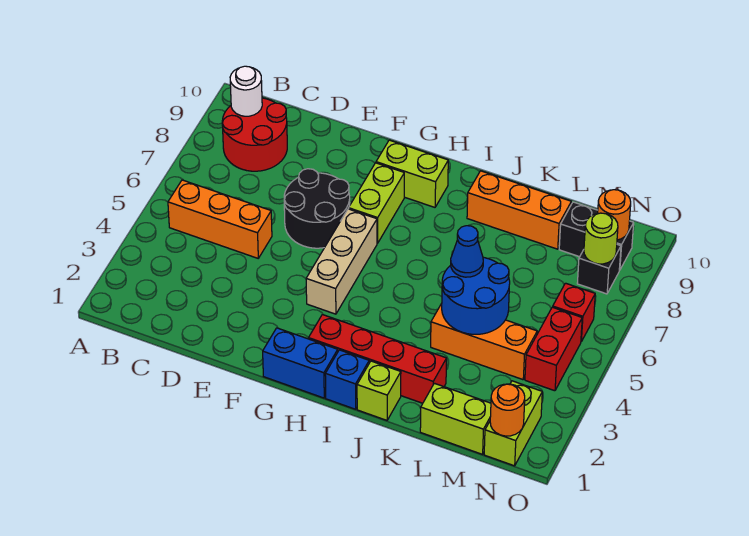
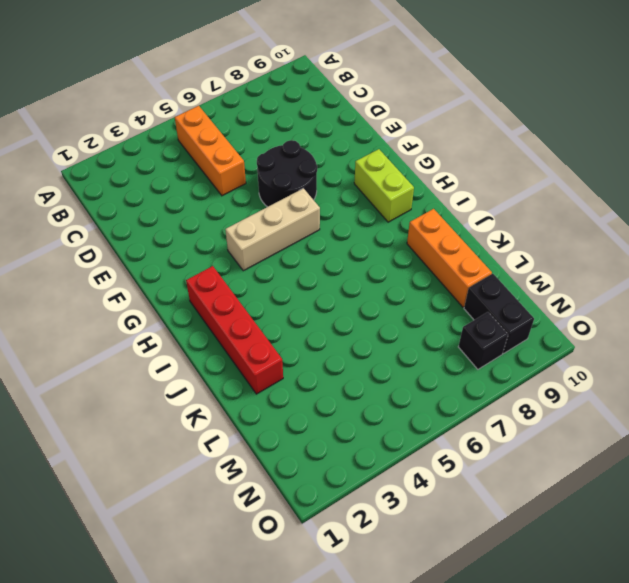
none -> red round brick B8:C9 level 1
none -> blue brick G1:H1 level 1
none -> lime brick G7:G8 level 1

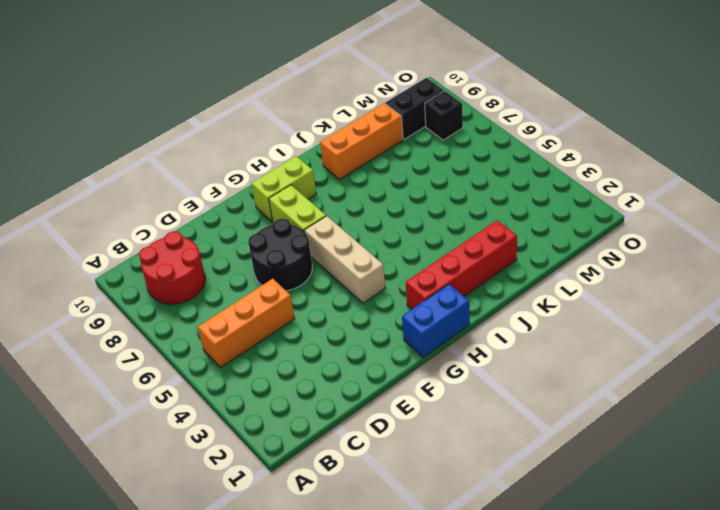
none -> blue brick I1 level 1
none -> lime brick J1 level 1
none -> orange brick K4:M4 level 1

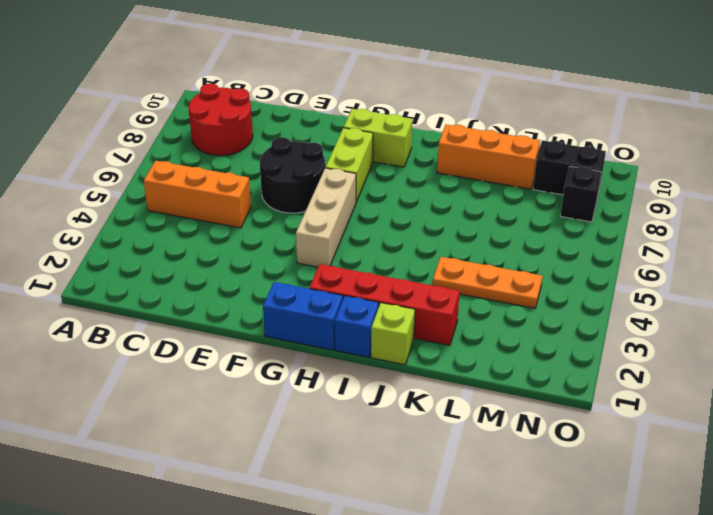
orange plate K4:M4 level 1 -> orange brick K4:M4 level 1
none -> lime brick L1:M1 level 1
none -> lime brick N1:N2 level 1
none -> red brick N4:N5 level 1

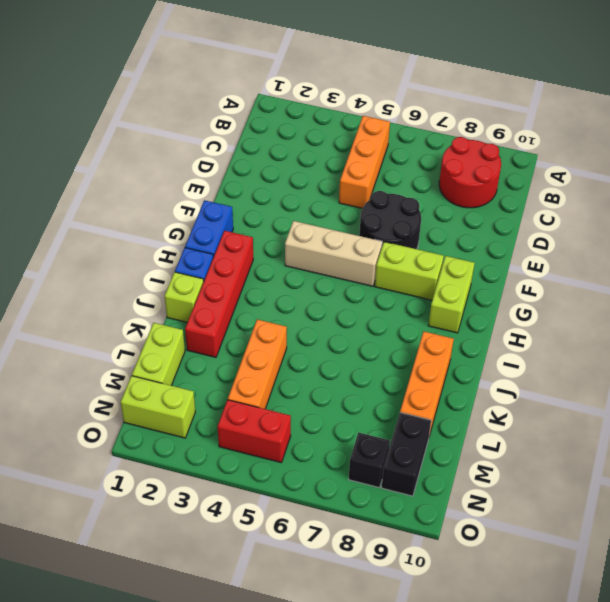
none -> red brick N6 level 1
none -> white round brick B9 level 2
none -> blue round brick K4:L5 level 2

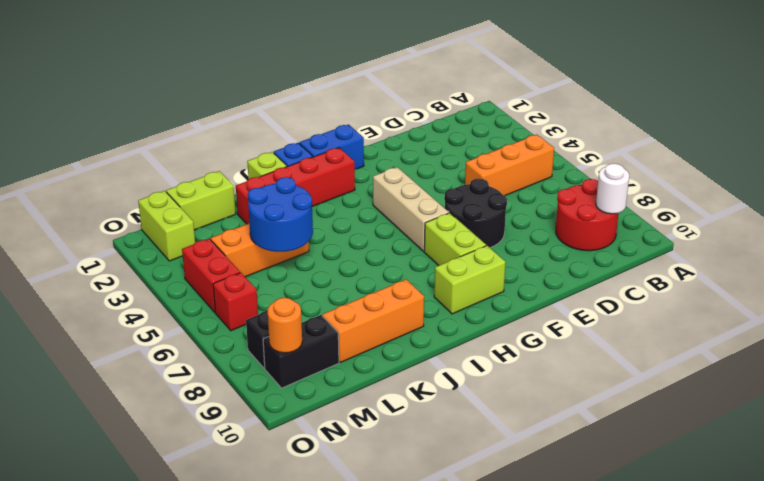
none -> orange round brick N1 level 2
none -> lime round brick N8 level 2
none -> blue cone K5 level 3

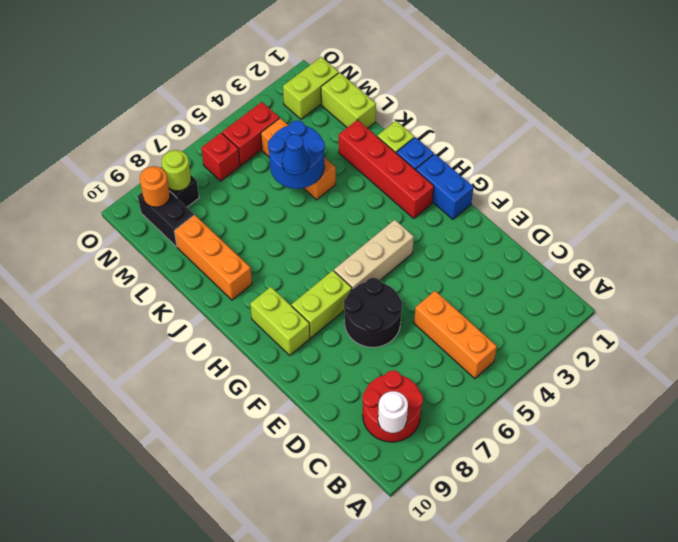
none -> orange round brick N1 level 2

